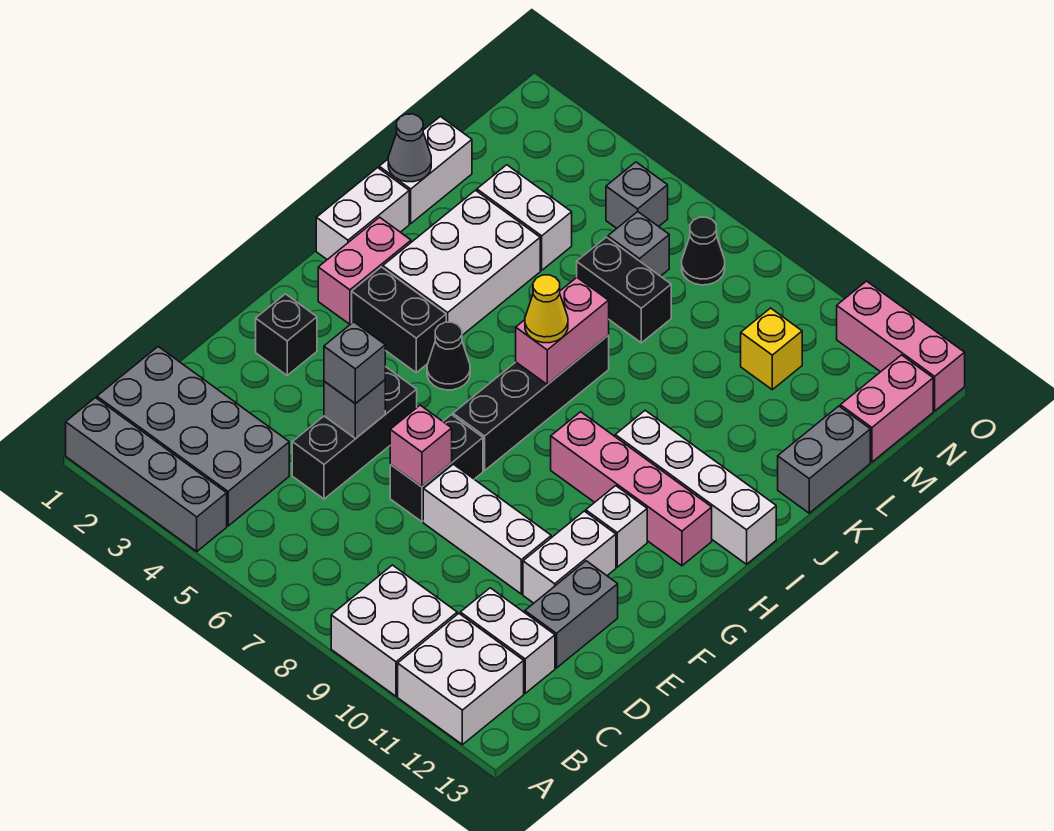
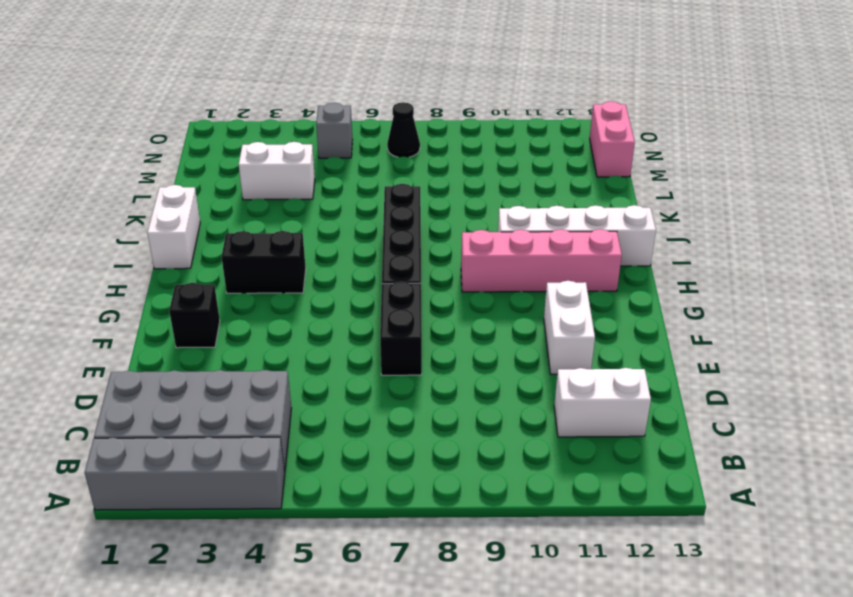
none -> white brick A9:B10 level 1
none -> white brick A11:B12 level 1
none -> black brick D5:F5 level 1
none -> grey brick D12:E12 level 1

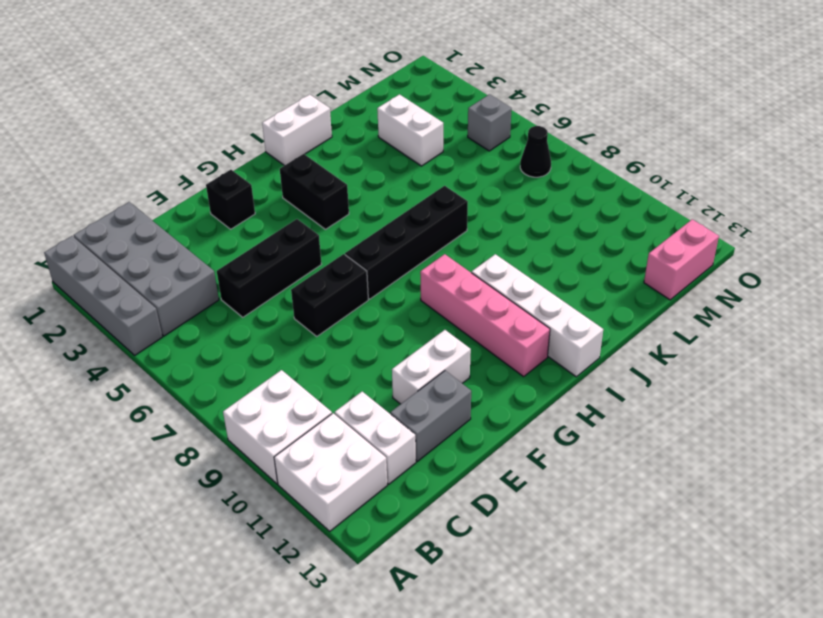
none -> white brick E8:E10 level 1
none -> white brick G11 level 1
none -> pink brick H2:I2 level 1
none -> black cone H5 level 1

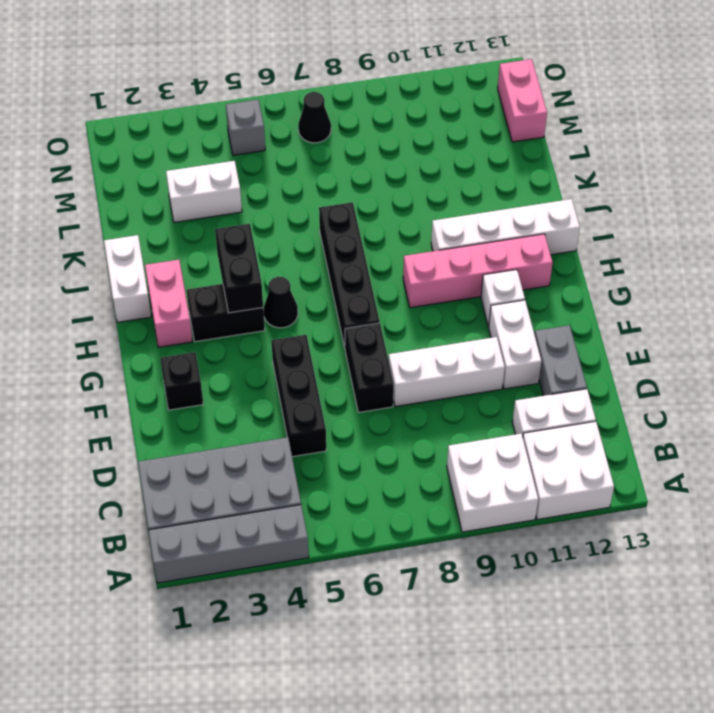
black brick H4:I4 level 2 -> black brick L6:L7 level 1
none -> white brick I3:K4 level 1
none -> white brick K1:L1 level 1
none -> grey brick K13:L13 level 1
none -> grey brick M6 level 1

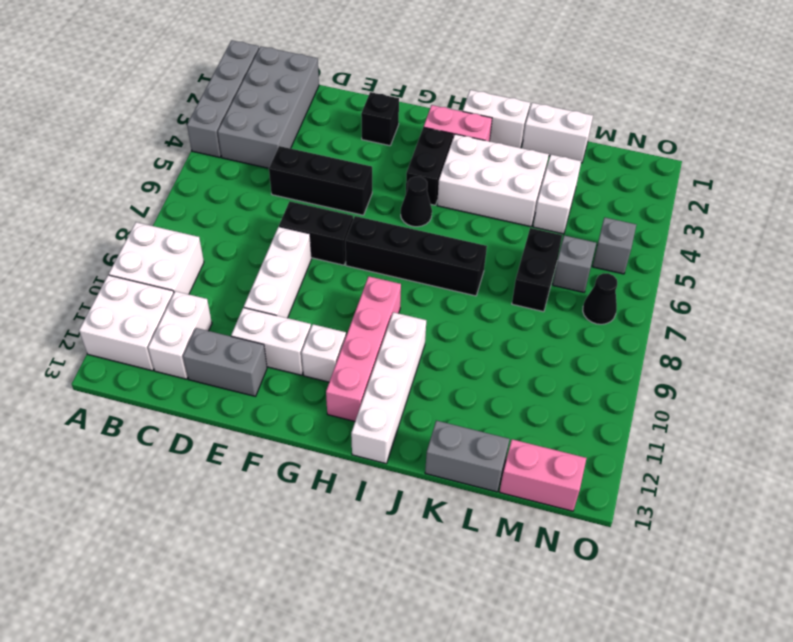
none -> yellow brick M10 level 1
none -> pink brick O11:O13 level 1
none -> grey brick E5 level 2
none -> pink brick E7 level 2

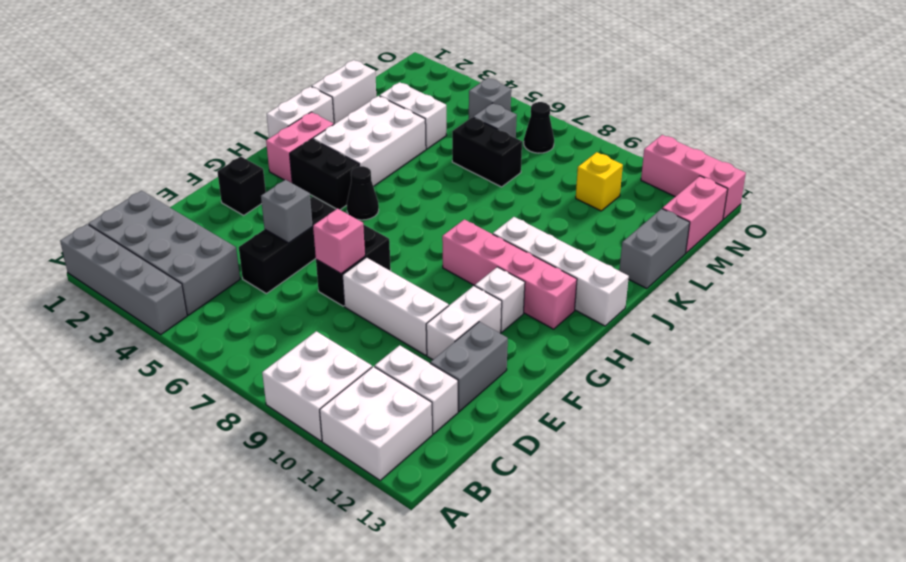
none -> black brick G7:J7 level 1
none -> pink brick I7:J7 level 2
none -> grey cone K1 level 2
none -> grey brick E5 level 3

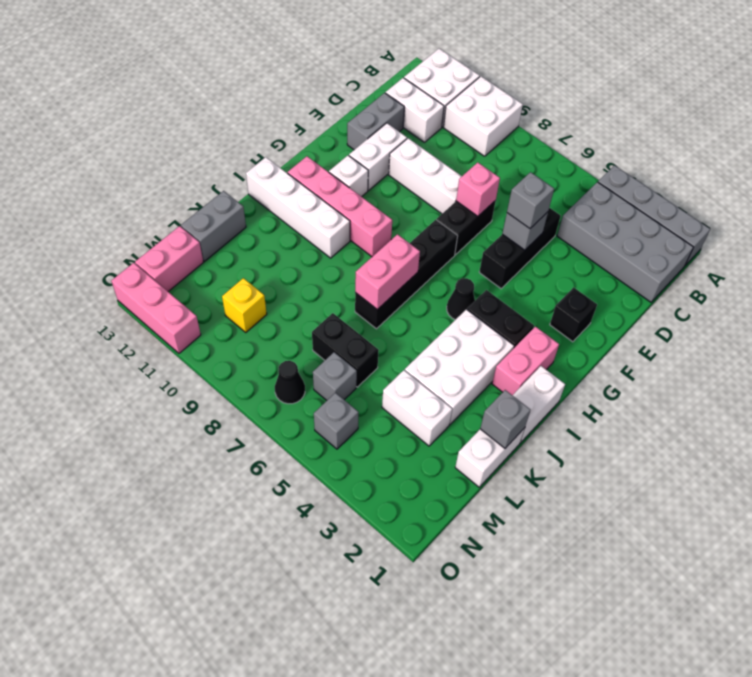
grey brick K1 level 2 -> grey cone K1 level 2
none -> yellow cone I7 level 3

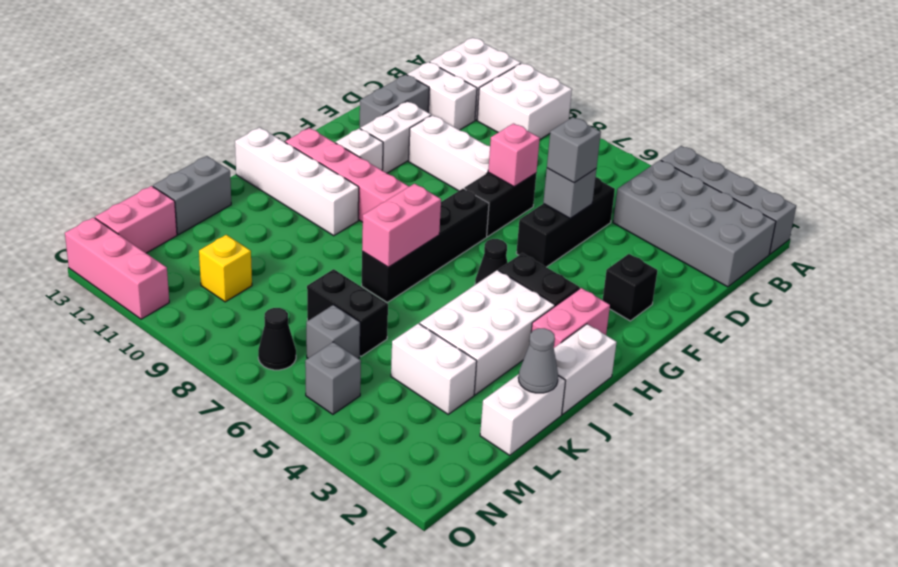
none -> yellow cone I7 level 3

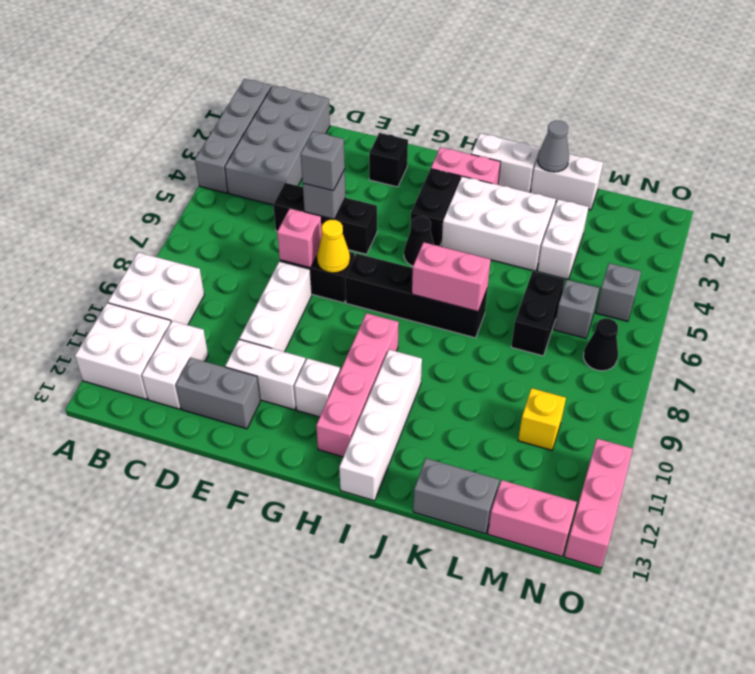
yellow cone F7 level 2 -> yellow cone I7 level 3

